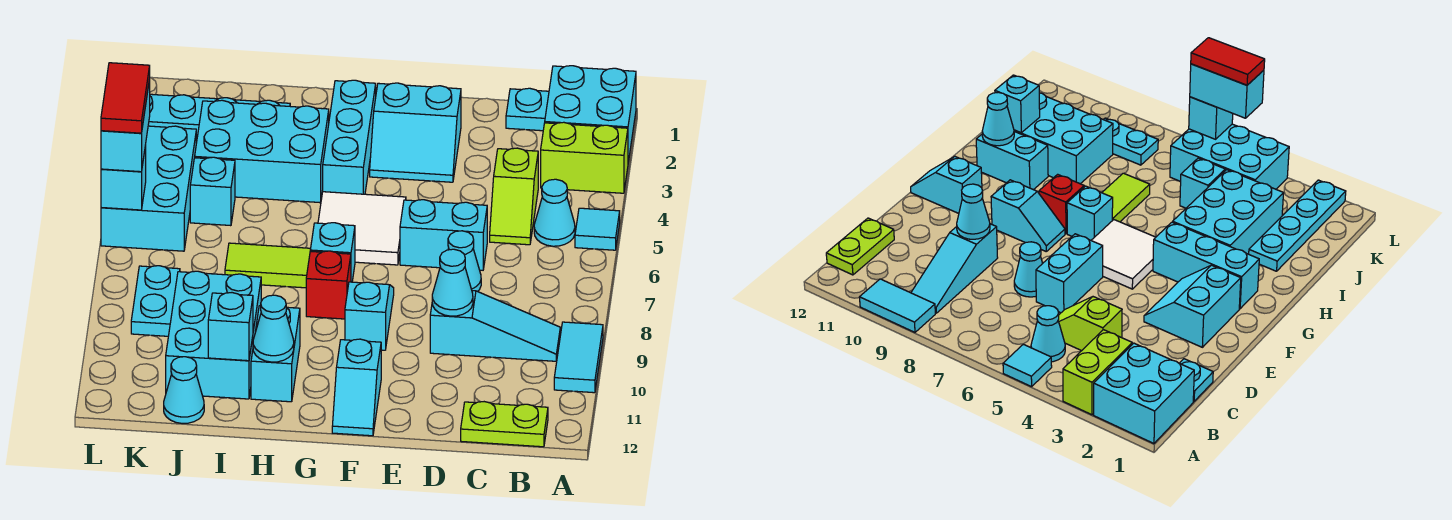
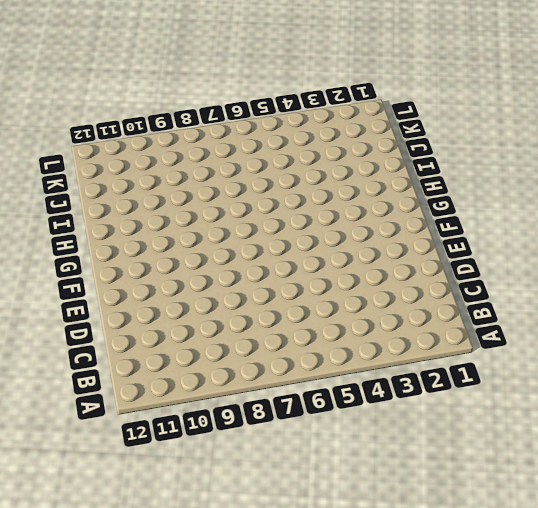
none -> cyan brick A1:B2 level 1
none -> lime brick A3:B3 level 1
none -> cyan tile A5 level 1
none -> cyan tile A9:A10 level 1

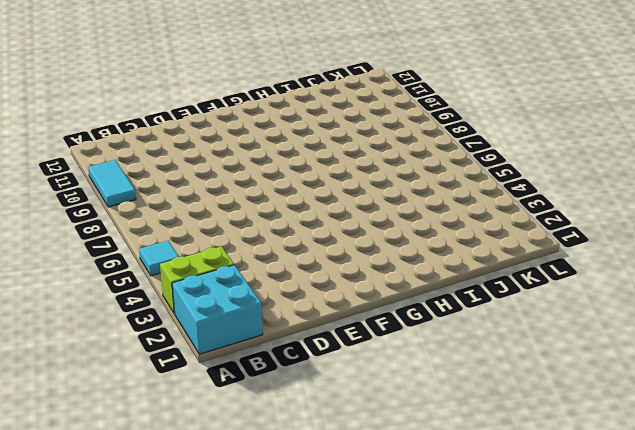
none -> cyan cone B5 level 1
none -> cyan slope B9:D9 level 1 top D
none -> lime plate B12:C12 level 1
none -> cyan plate C1 level 1

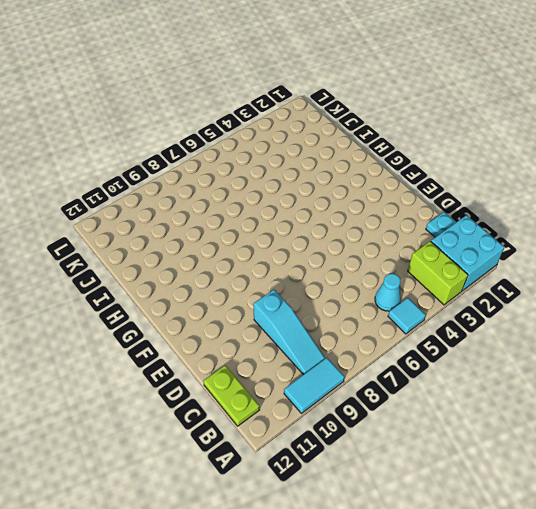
none -> lime slope C4:C5 level 1 top 4
none -> cyan brick D6:E6 level 1
none -> cyan cone D7 level 1
none -> cyan slope E2:F3 level 1 top 2

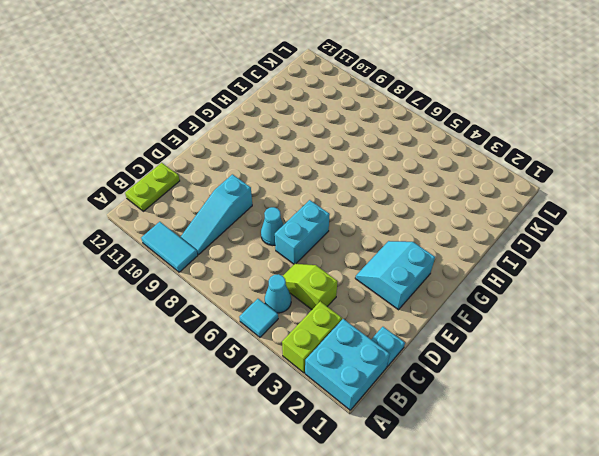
none -> white tile F5:G6 level 1
none -> cyan slope F8:F9 level 1 top 9
none -> cyan slope F11:F12 level 1 top 11
none -> cyan brick G2:G4 level 1

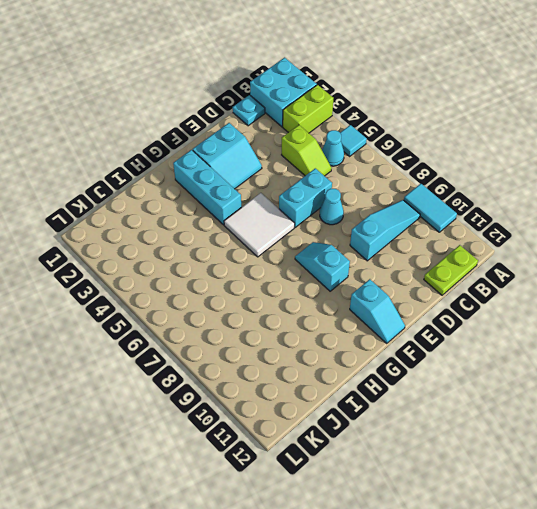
none -> cyan brick G7 level 1
none -> red brick G8 level 1
none -> cyan brick H3:J4 level 1
none -> lime tile H7:I7 level 1

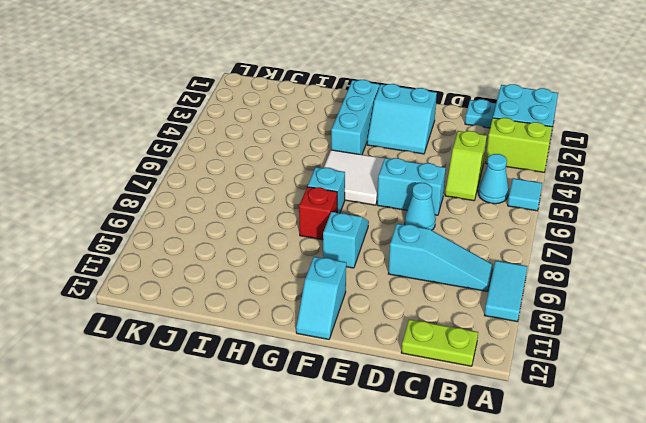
none -> cyan brick H3:J4 level 1
none -> lime tile H7:I7 level 1
none -> cyan brick H10:H11 level 1
none -> cyan plate I2:L2 level 1

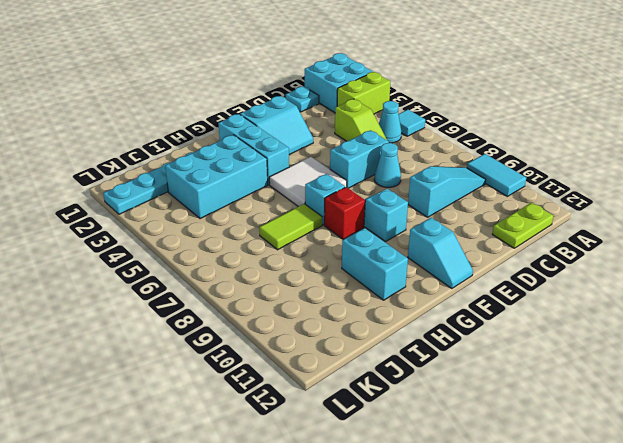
none -> cyan brick I9:J11 level 1
none -> cyan brick J5 level 1
none -> cyan cone J12 level 1
none -> cyan brick K4:L6 level 1

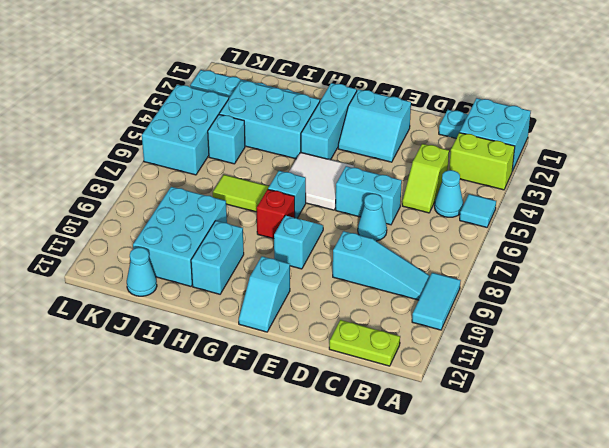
none -> cyan plate K8:K9 level 1
none -> cyan cone D9 level 2
none -> cyan cone H11 level 2
none -> cyan brick I11 level 2

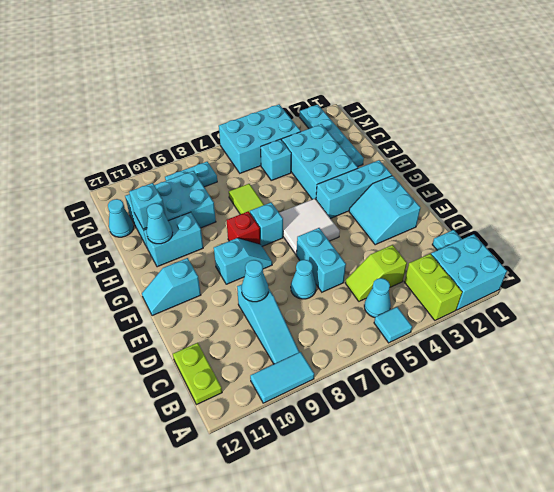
none -> cyan brick L6 level 2
none -> cyan brick L5:L6 level 3
none -> red tile L5:L6 level 4

